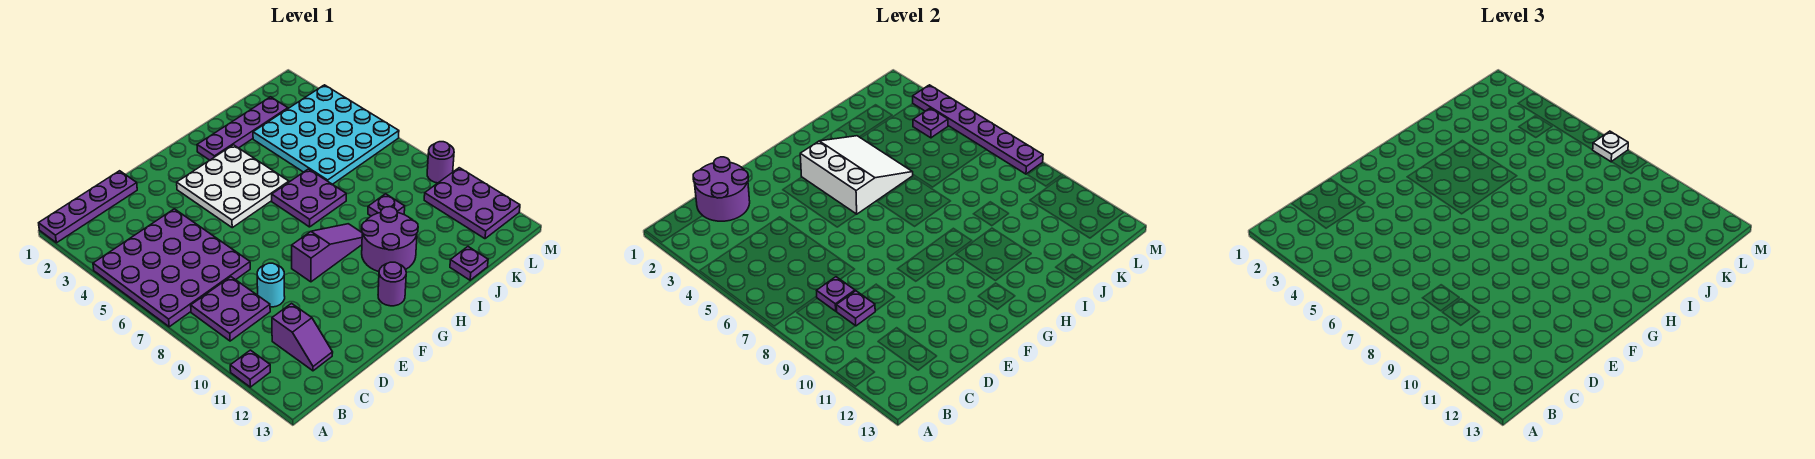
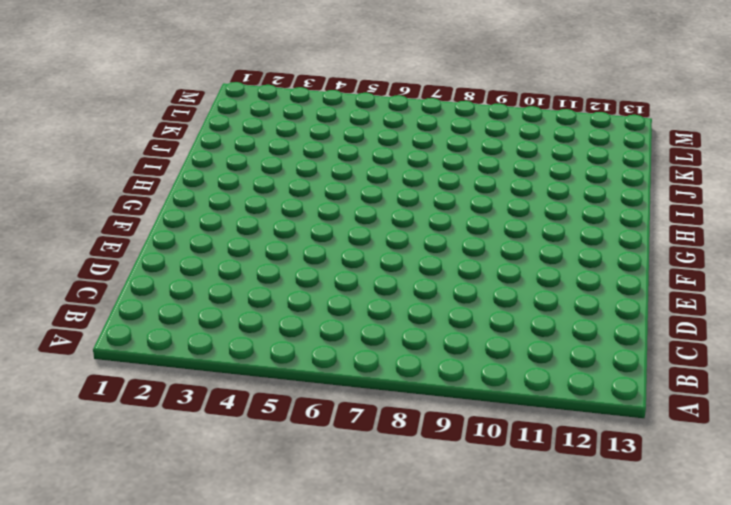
none -> purple plate A1:D1 level 1
none -> purple plate A4:D7 level 1
none -> purple plate A11 level 1

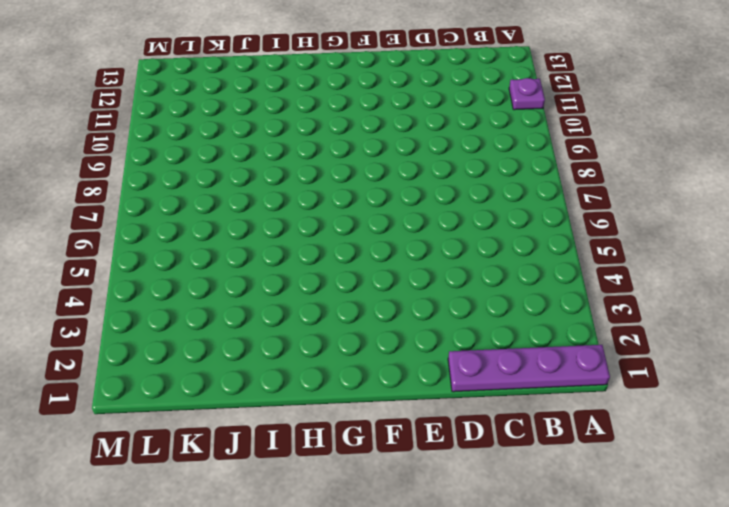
none -> purple plate A4:D7 level 1
none -> purple plate B8:C9 level 1
none -> purple slope C11:C12 level 1 top 11

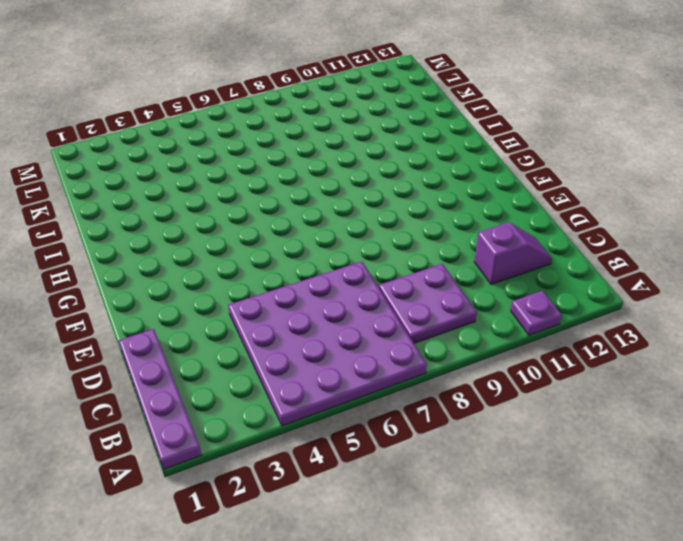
none -> cyan round brick D9 level 1
none -> white plate F3:H5 level 1
none -> purple slope F9:H9 level 1 top F

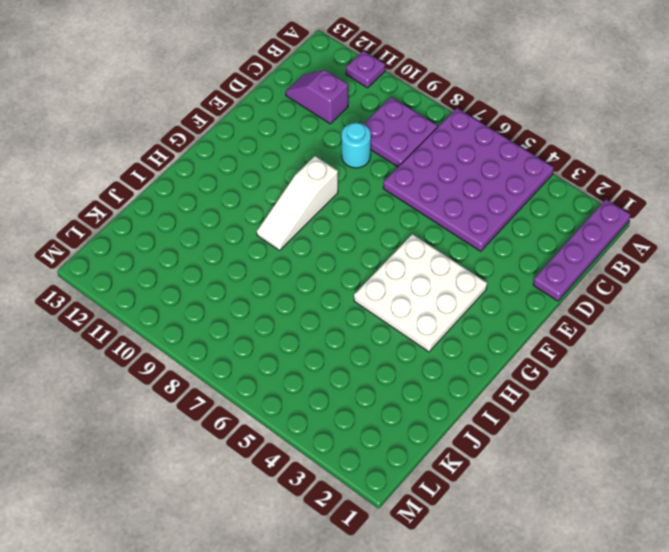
white slope F9:H9 level 1 top F -> purple slope F9:H9 level 1 top F
none -> purple round brick G12 level 1
none -> purple plate H2:K2 level 1
none -> purple plate H6:I7 level 1

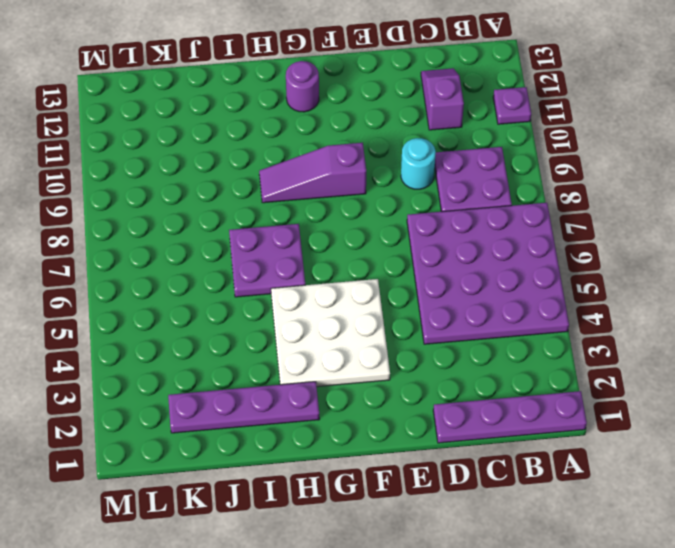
none -> purple round brick H10:I11 level 1
none -> cyan plate J3:M6 level 1
none -> purple plate J9 level 1

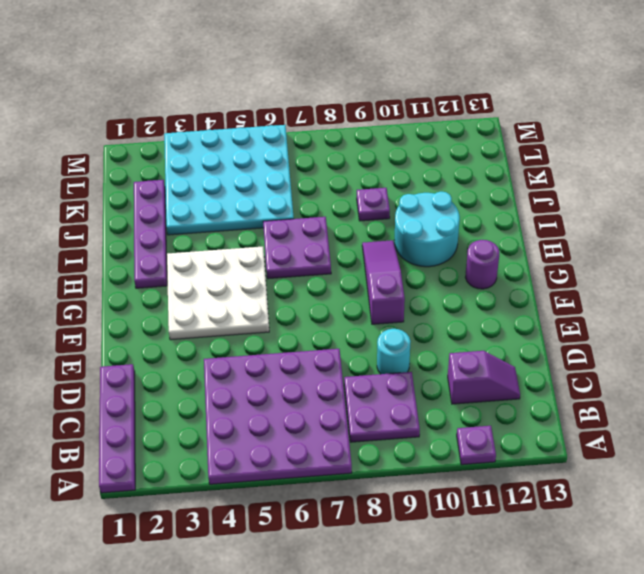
cyan round brick H10:I11 level 1 -> purple round brick H10:I11 level 1
none -> purple plate J13 level 1
none -> purple plate L10:M12 level 1
none -> purple round brick M9 level 1

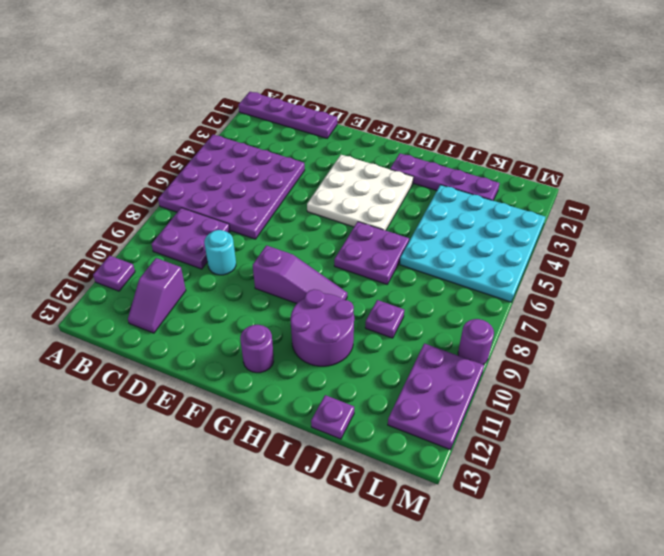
none -> purple round brick C1:D2 level 2
none -> purple plate C8 level 2
none -> purple plate C9 level 2

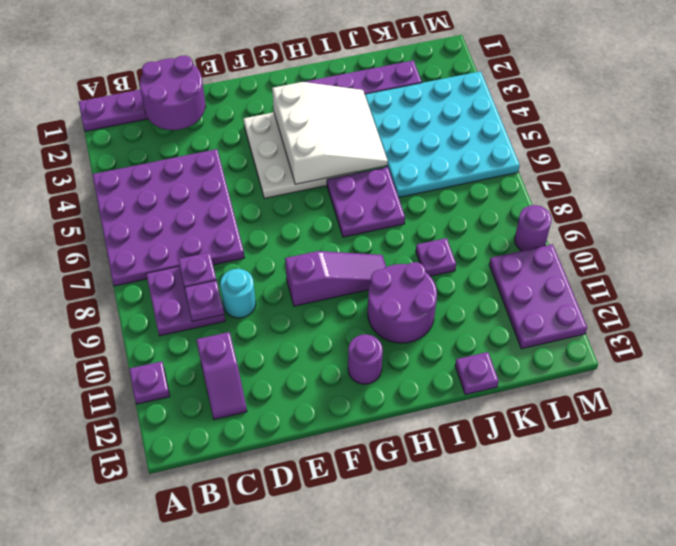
none -> purple plate L4 level 2
none -> purple plate M3:M8 level 2
none -> white plate M7 level 3

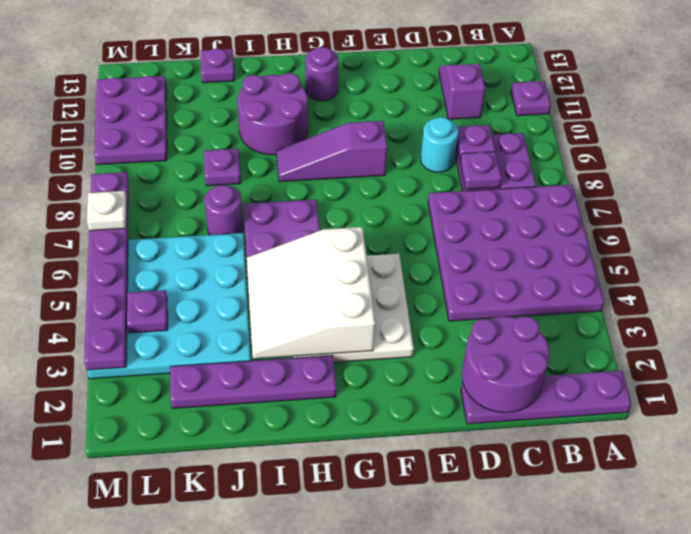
purple round brick J7 level 1 -> purple round brick M9 level 1

